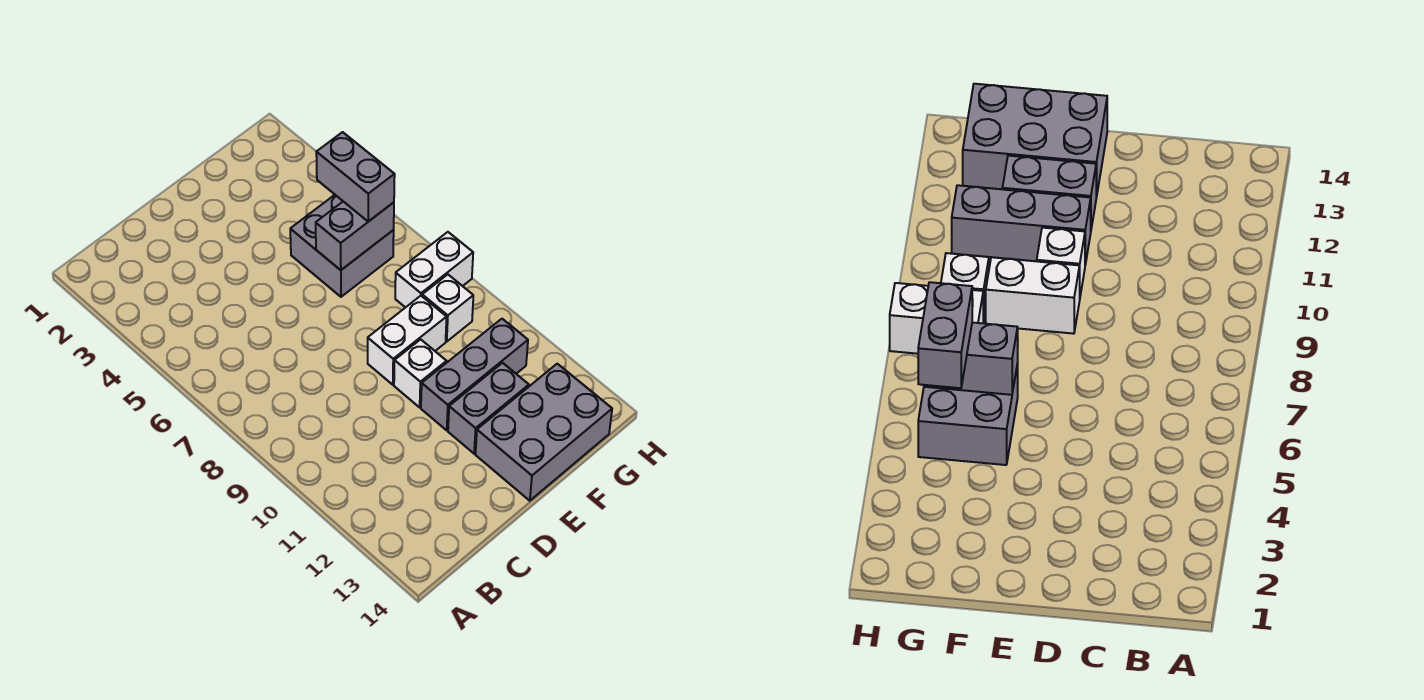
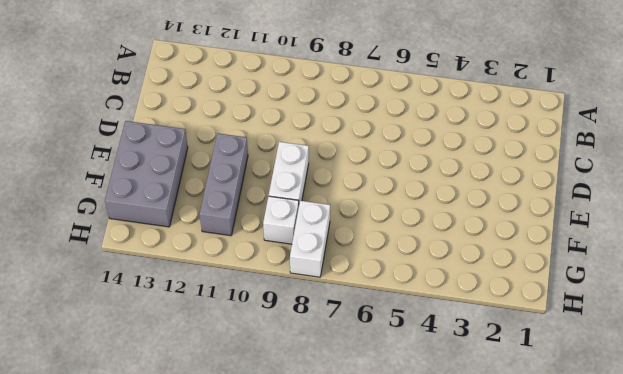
none -> white brick E10 level 1
none -> grey brick E12:F12 level 1

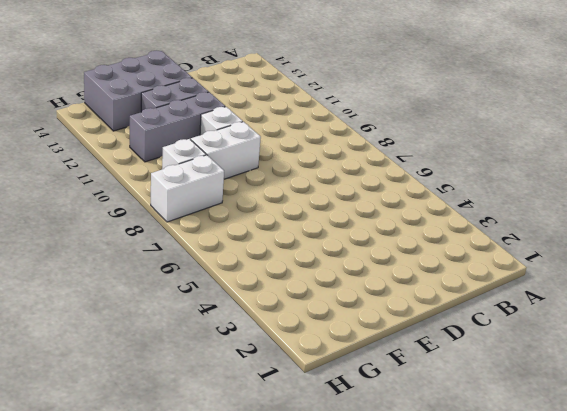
none -> grey brick F5:G6 level 1
none -> grey brick F6:G6 level 2

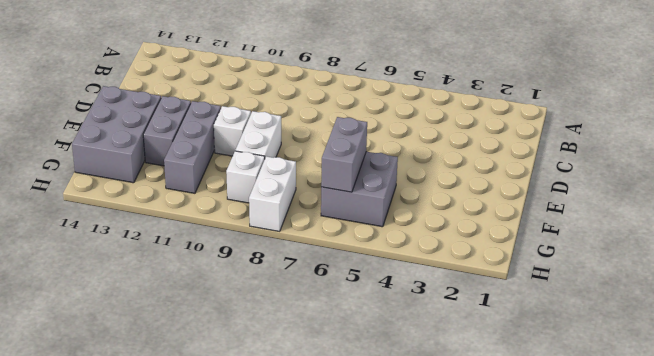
none -> grey brick G5:G6 level 3

